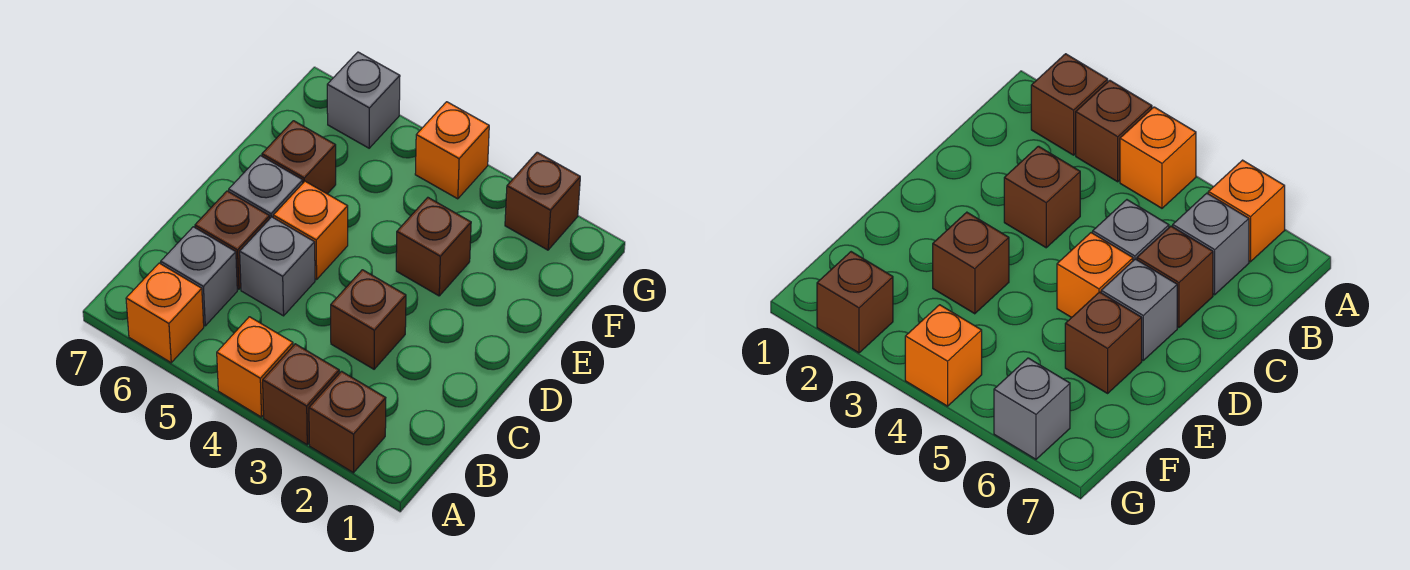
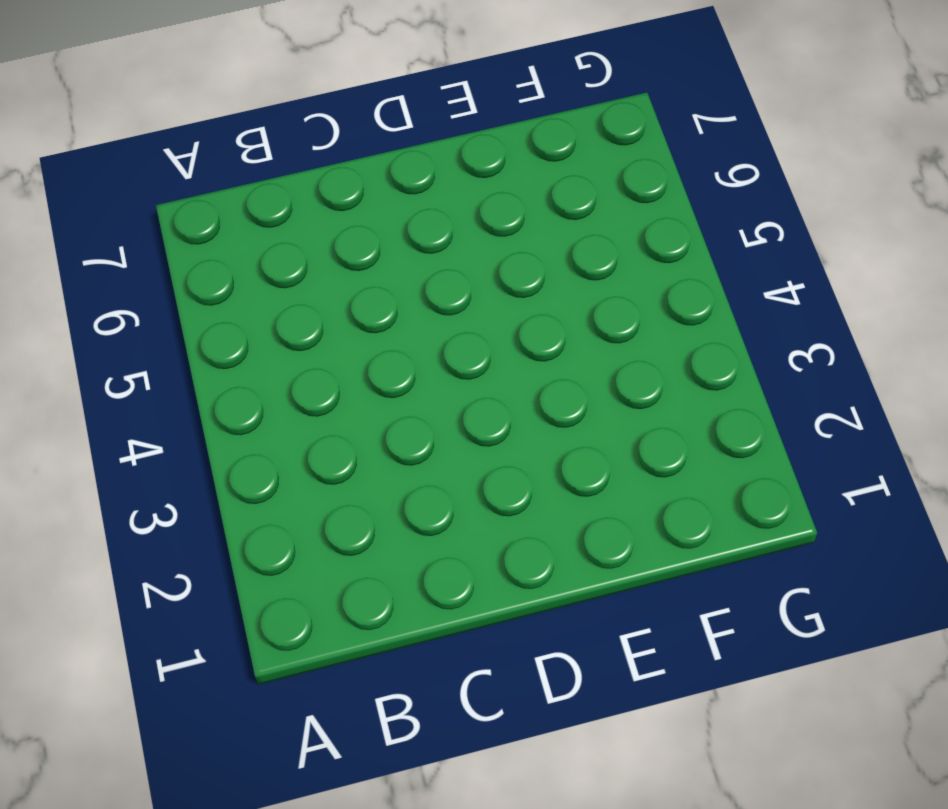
none -> brown brick A2 level 1
none -> brown brick A3 level 1
none -> orange brick A4 level 1

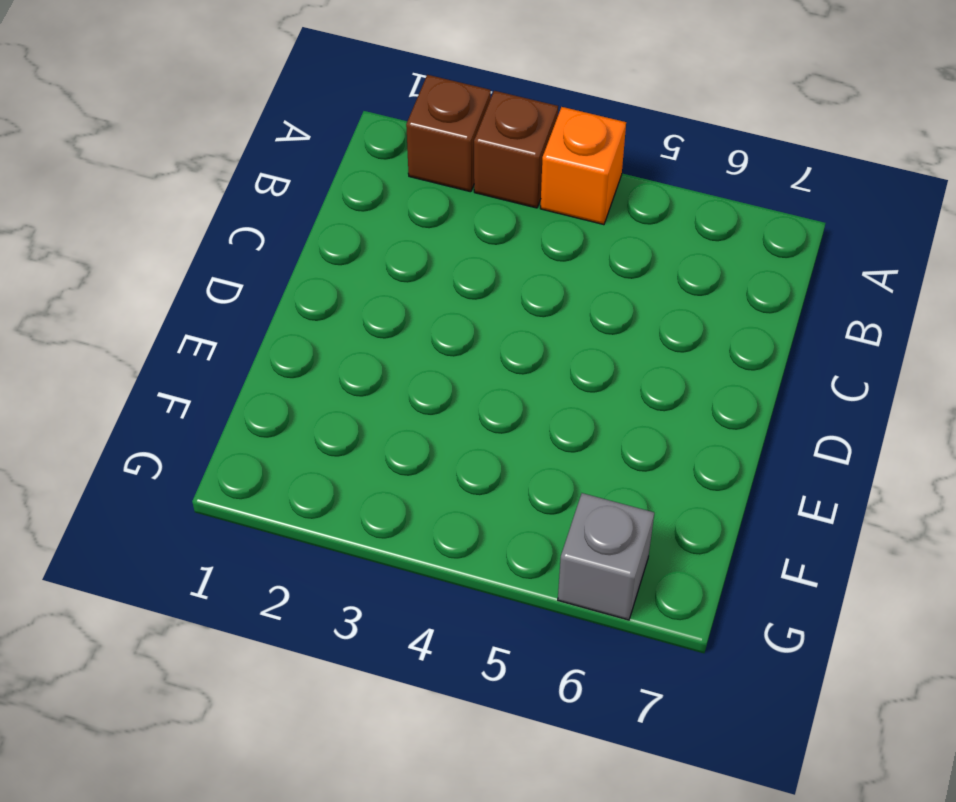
none -> orange brick A6 level 1
none -> grey brick B6 level 1
none -> brown brick C3 level 1

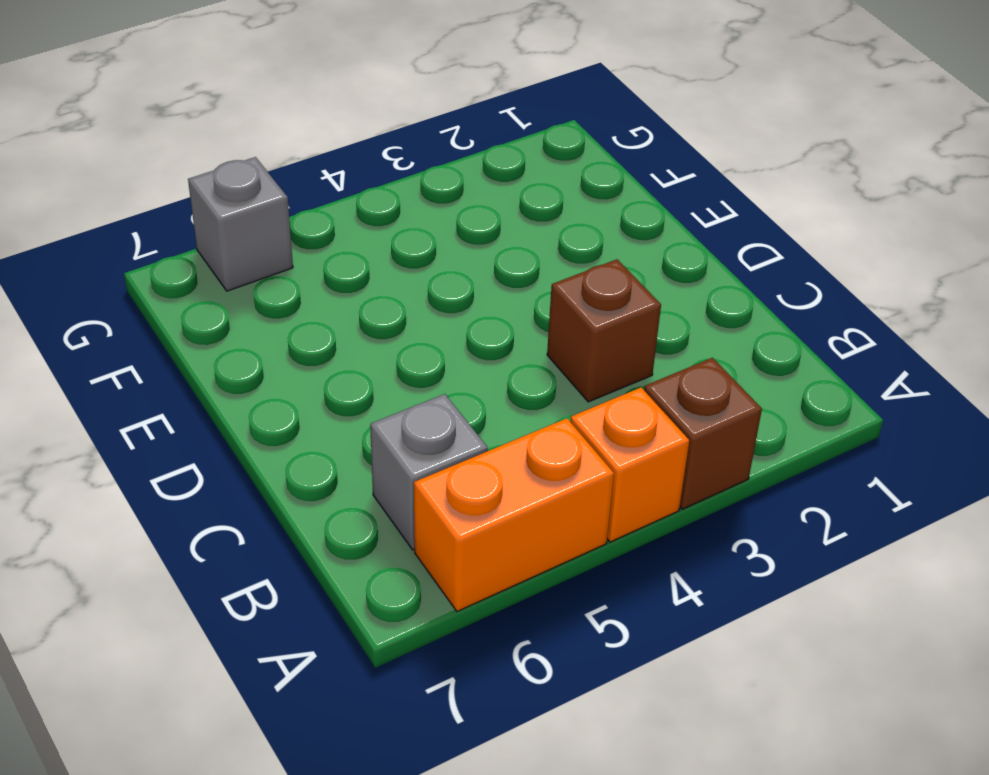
orange brick A5:A6 level 1 -> orange brick A6 level 1
none -> brown brick A2 level 1
none -> grey brick C5 level 1
none -> brown brick C6 level 1

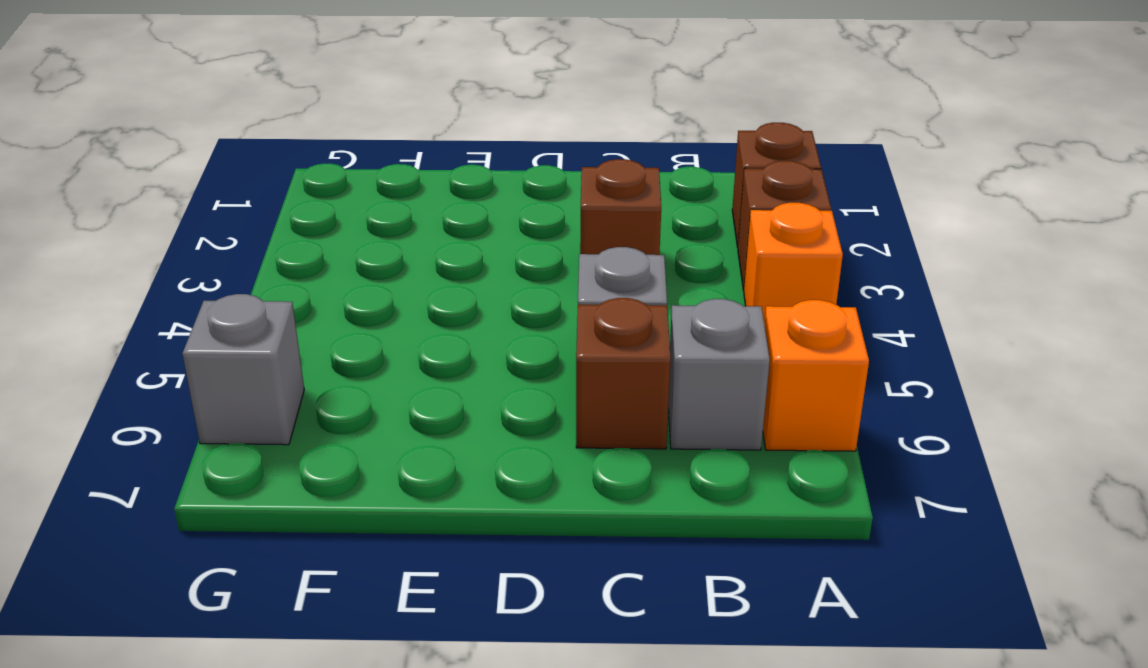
none -> orange brick D5 level 1
none -> grey brick D6 level 1
none -> brown brick E3 level 1

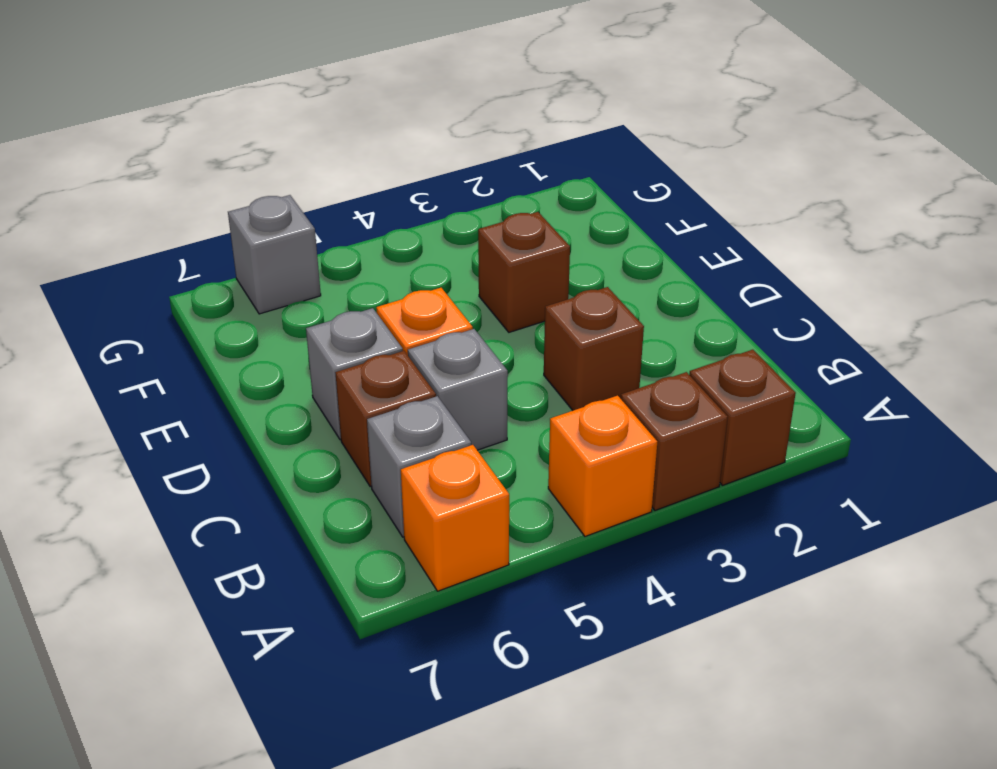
none -> brown brick E6 level 1
none -> brown brick G2 level 1
none -> orange brick G4 level 1

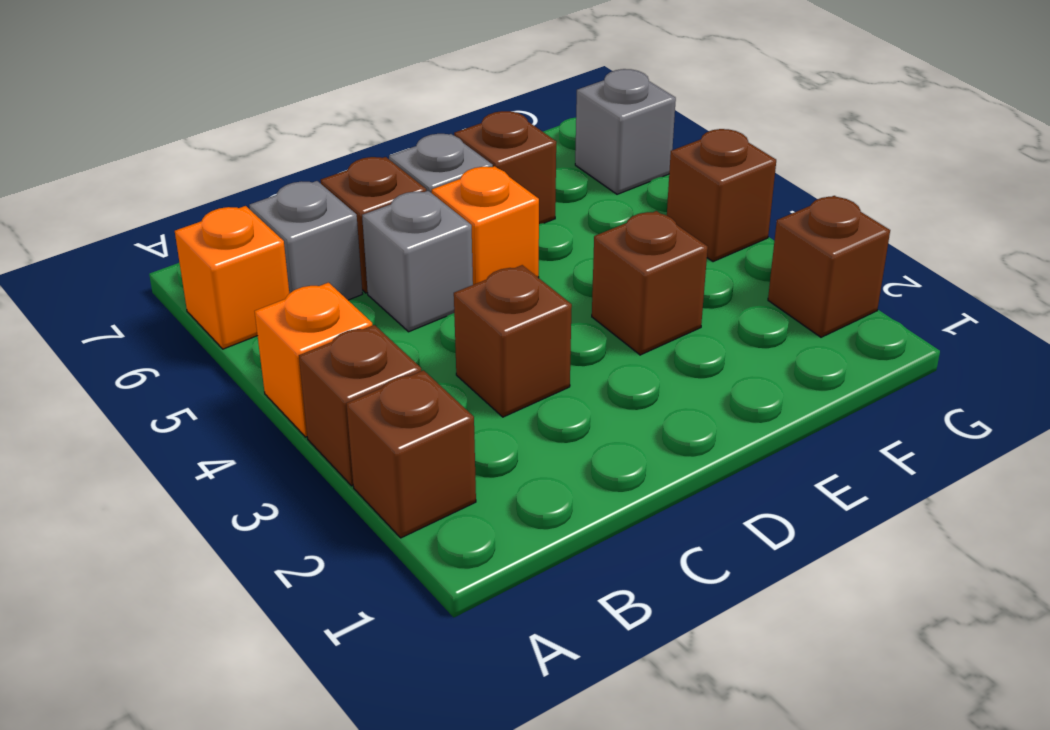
brown brick G4 level 1 -> orange brick G4 level 1

